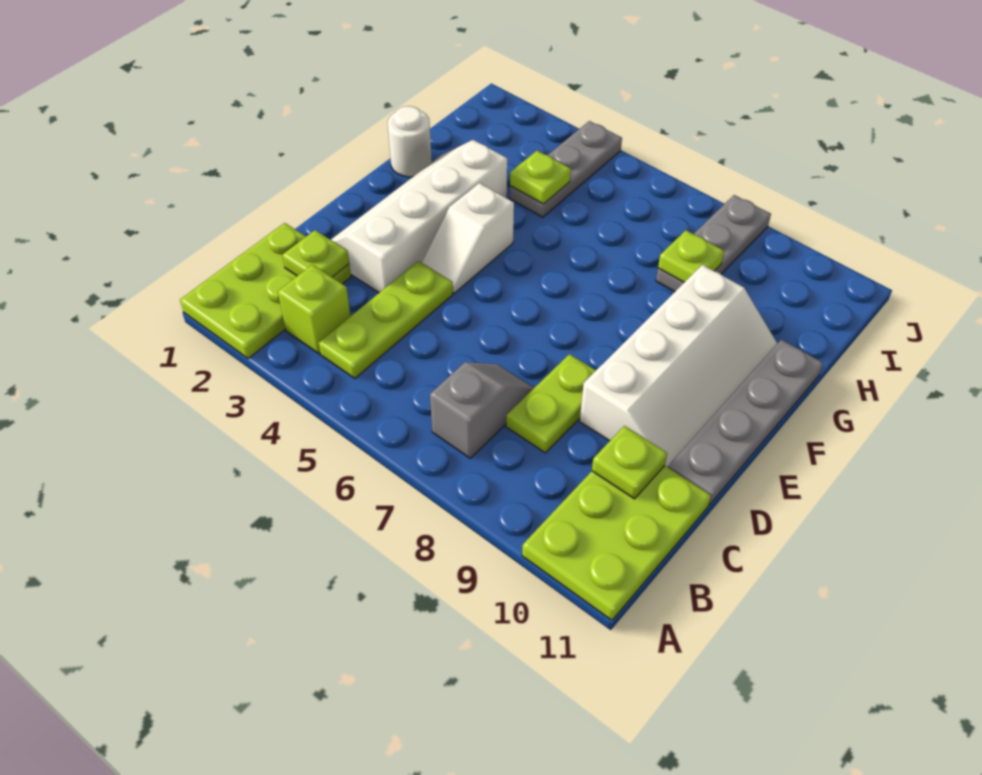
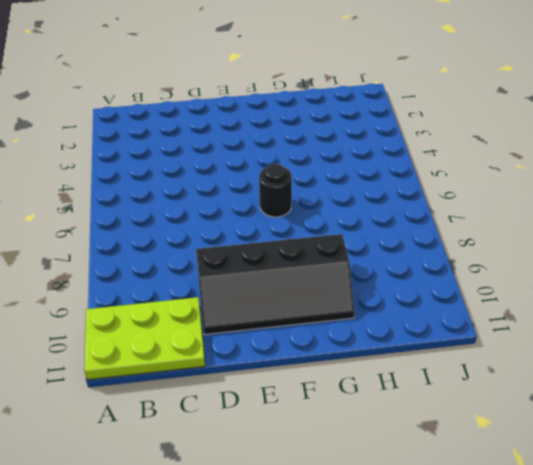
black slope D9:G10 level 1 top 9 -> white slope D9:G10 level 1 top 9
black round brick F6 level 1 -> none
none -> lime plate A1:C2 level 1
none -> lime brick B3 level 1
none -> lime plate B4:D4 level 1

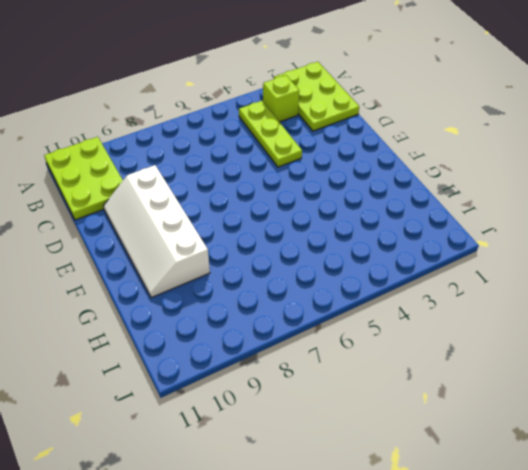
none -> grey slope B7:C7 level 1 top B
none -> lime plate C8:D8 level 1
none -> white slope D2:G3 level 1 top 3

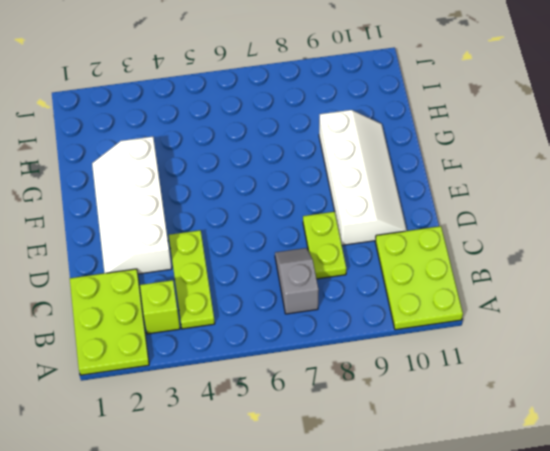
none -> grey plate D11:G11 level 1
none -> white slope E4:F4 level 1 top F
none -> white round brick G1 level 1

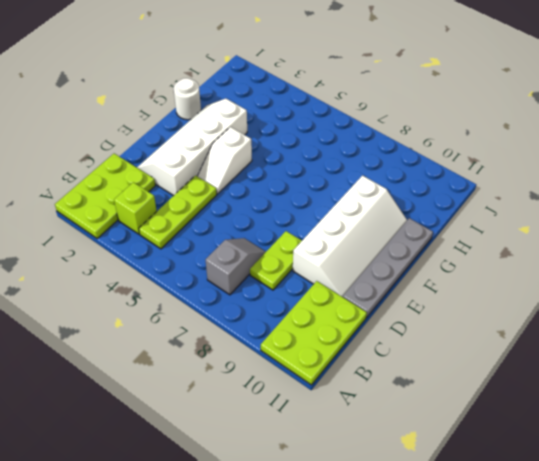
none -> grey plate H4:J4 level 1
none -> grey plate H8:J8 level 1
none -> lime plate C2 level 2

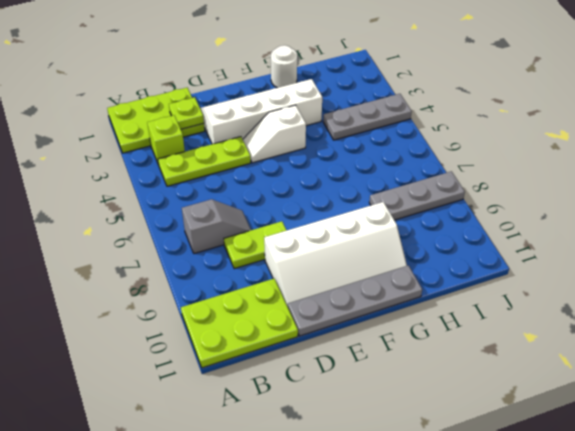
none -> lime plate C10 level 2
none -> lime plate H4 level 2
none -> lime plate H8 level 2

